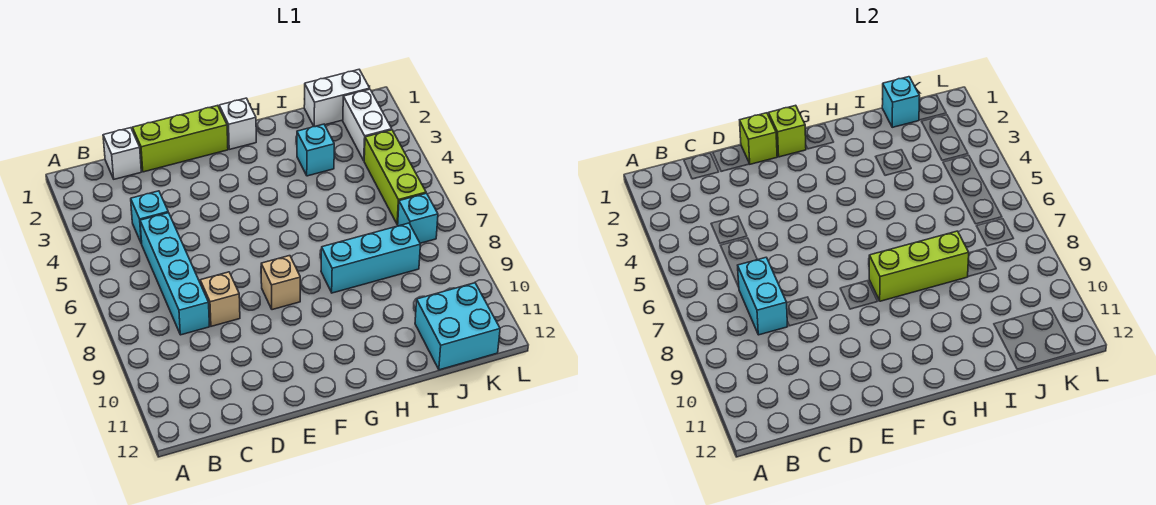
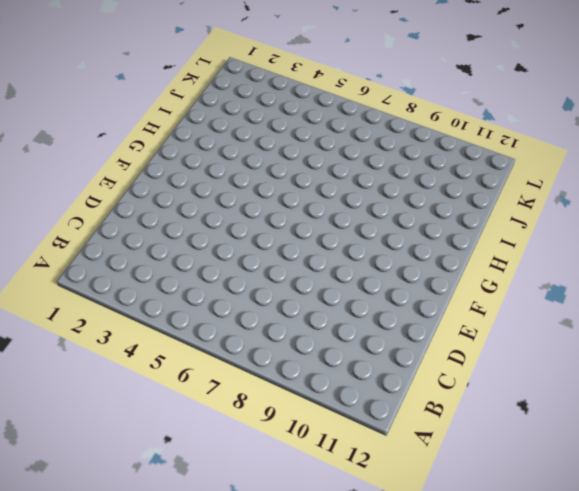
none -> white brick C1 level 1
none -> cyan brick C4 level 1
none -> cyan brick C5:C8 level 1

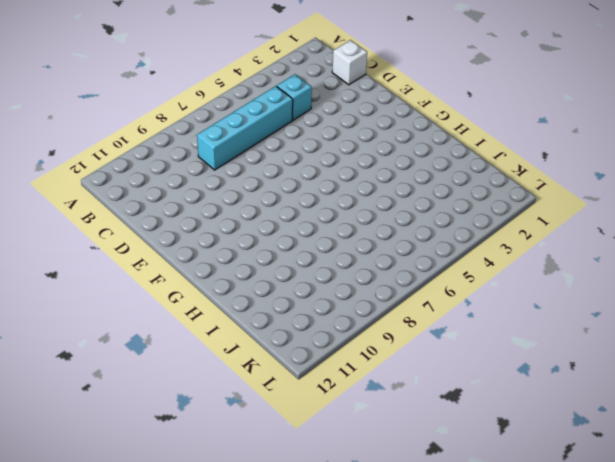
none -> lime brick D1:F1 level 1
none -> tan brick D8 level 1
none -> tan brick F8 level 1

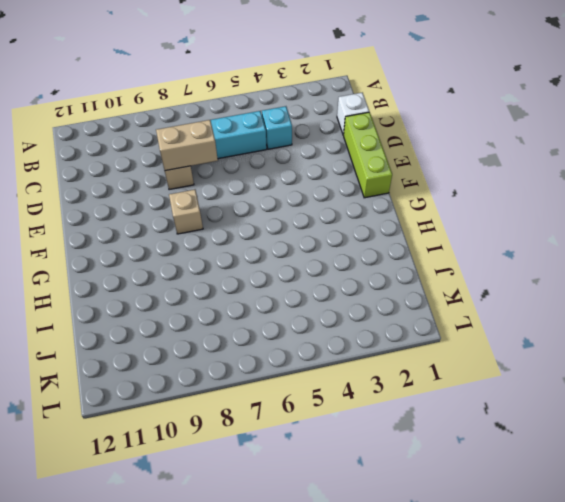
tan brick D7:D8 level 2 -> none
none -> white brick G1 level 1
none -> cyan brick H8:J8 level 1
none -> cyan brick I3 level 1

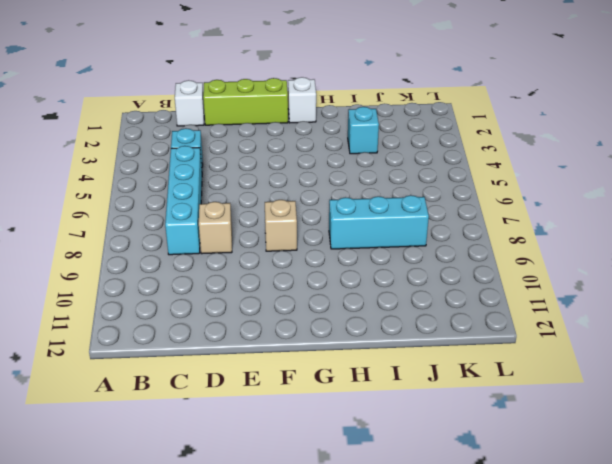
none -> white brick J1:K1 level 1
none -> cyan brick J11:K12 level 1
none -> white brick K2:K3 level 1

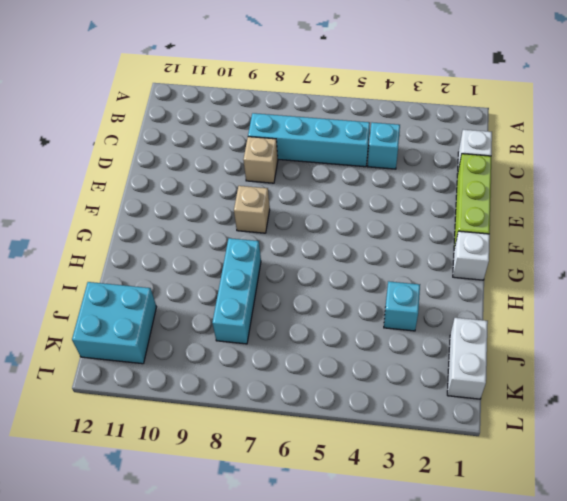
none -> white brick K2:K3 level 1
none -> lime brick K4:K6 level 1
none -> cyan brick K7 level 1

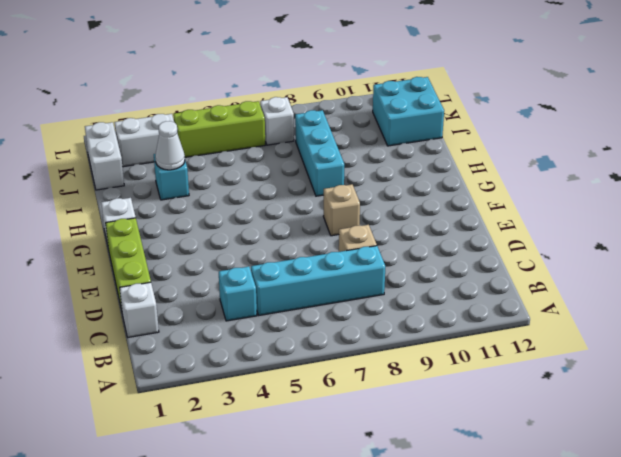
white cone I3 level 2 -> none
white brick K7 level 1 -> cyan brick K7 level 1
none -> cyan brick C7:C8 level 2
none -> lime brick E1 level 2
none -> lime brick F1 level 2

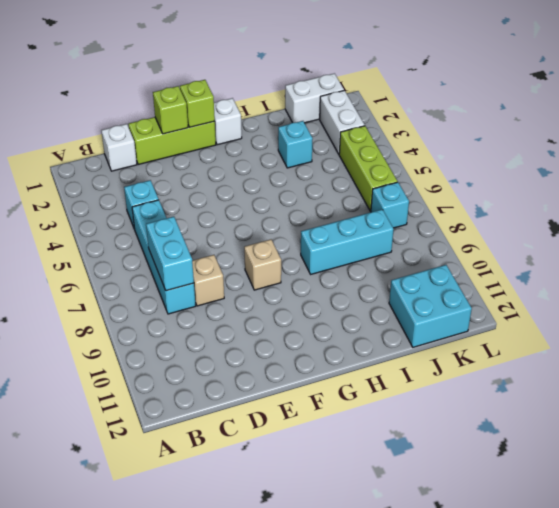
none -> lime brick G8:I8 level 2
none -> cyan brick J1 level 2

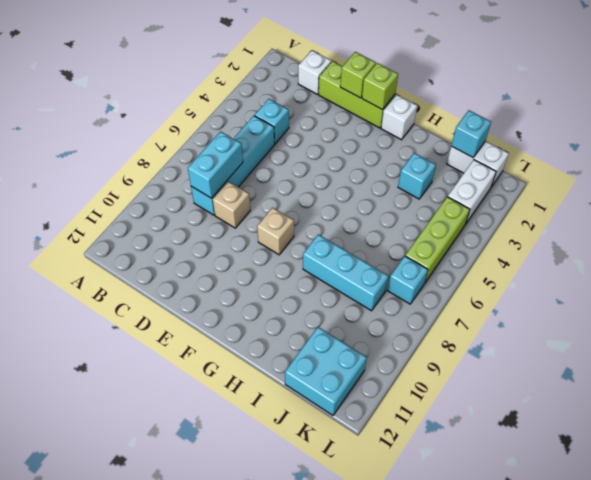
none -> lime brick G8:I8 level 2

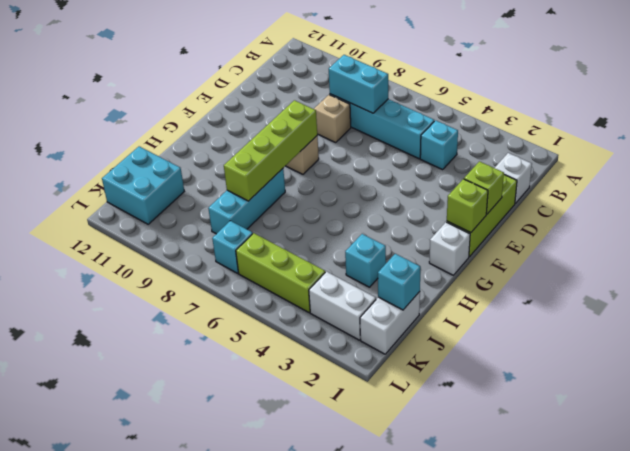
lime brick F8:I8 level 2 -> lime brick G8:I8 level 2

